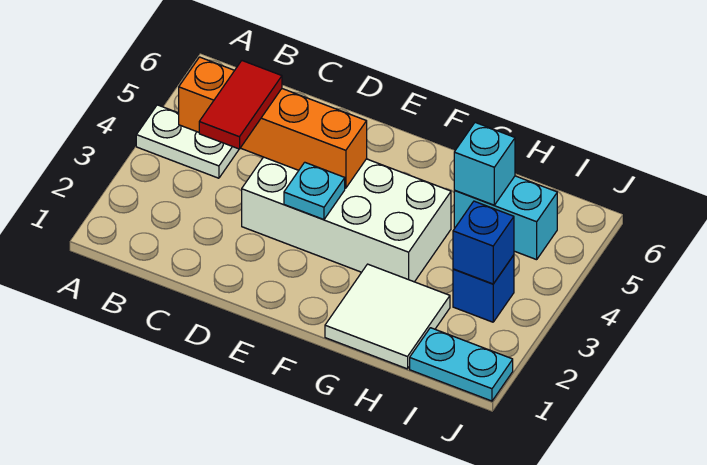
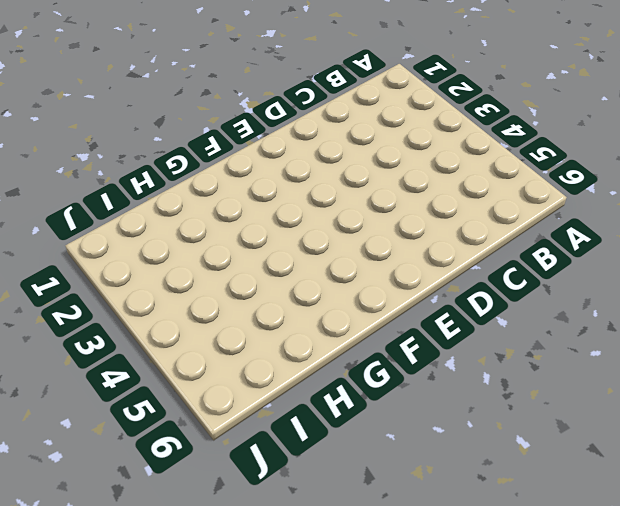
none -> white plate A4:B4 level 1
none -> white brick D3:G4 level 1

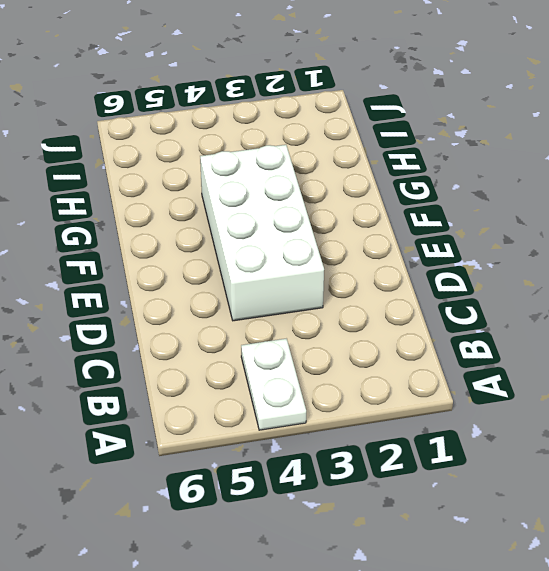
none -> white tile G1:H2 level 1
none -> cyan brick H5:I5 level 1

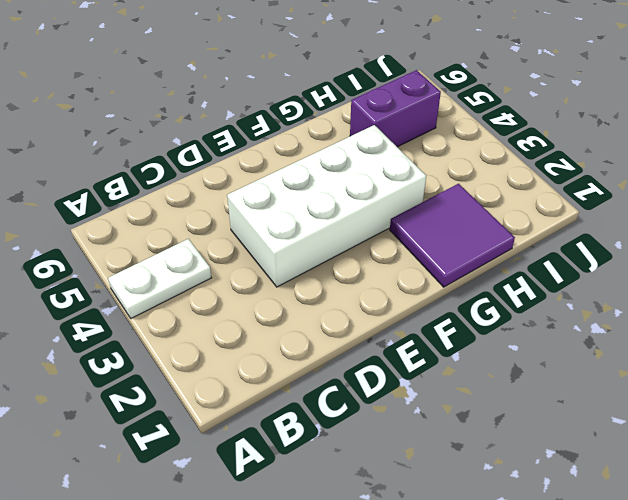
purple tile G1:H2 level 1 -> white tile G1:H2 level 1
purple brick H5:I5 level 1 -> cyan brick H5:I5 level 1
none -> cyan plate I1:J1 level 1
none -> blue brick I3 level 1

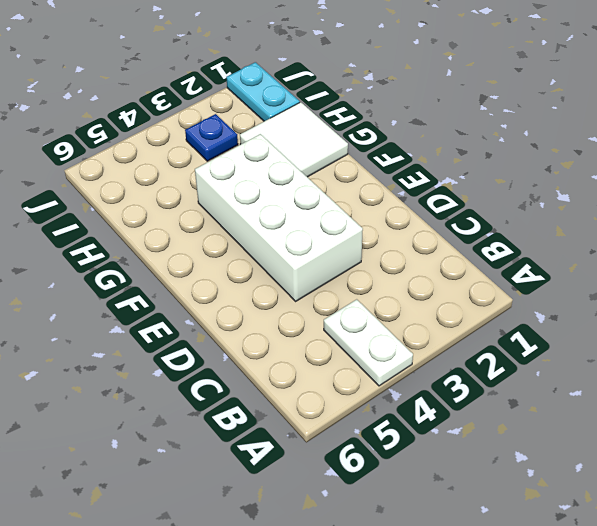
blue plate I3 level 1 -> blue brick I3 level 1
none -> cyan brick H5:I5 level 1
none -> orange brick B4:E4 level 2

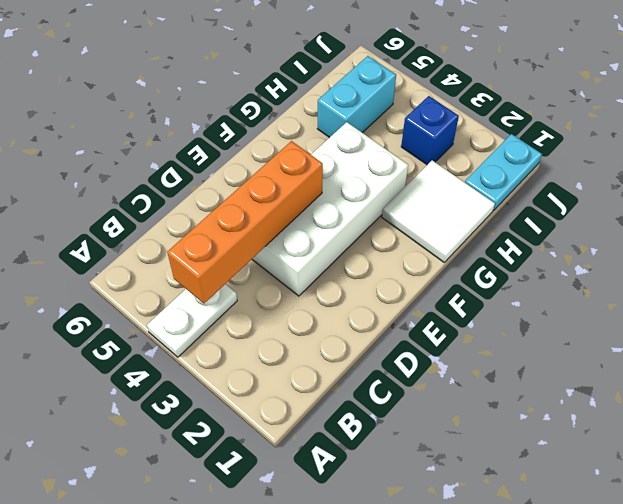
none -> cyan plate E3 level 2
none -> cyan brick H5 level 2

